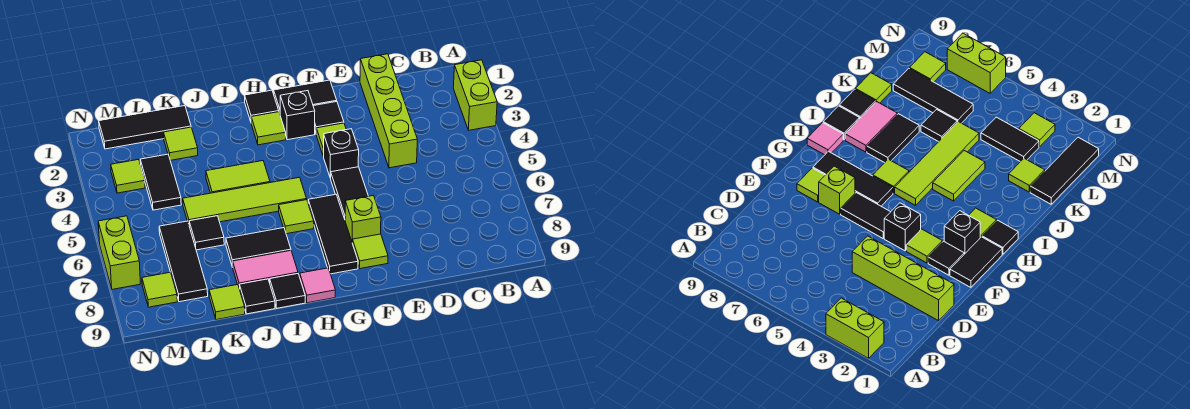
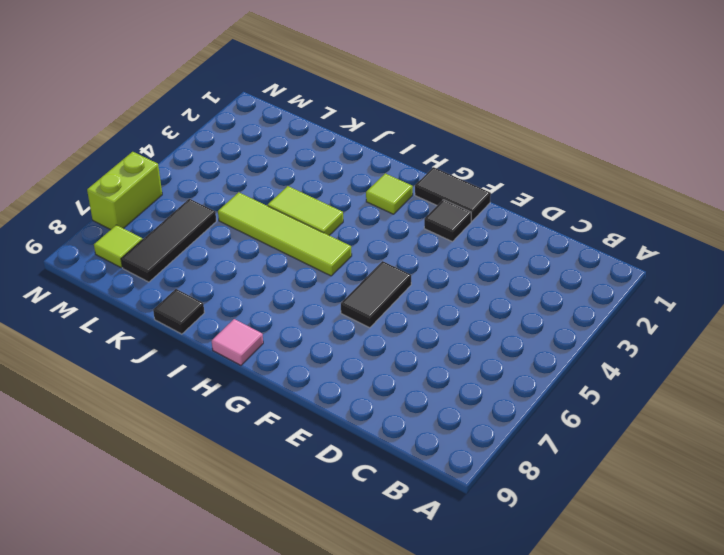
none -> lime brick A2:A3 level 1
none -> lime brick D1:D4 level 1
none -> lime tile F3 level 1
none -> black brick F4 level 1

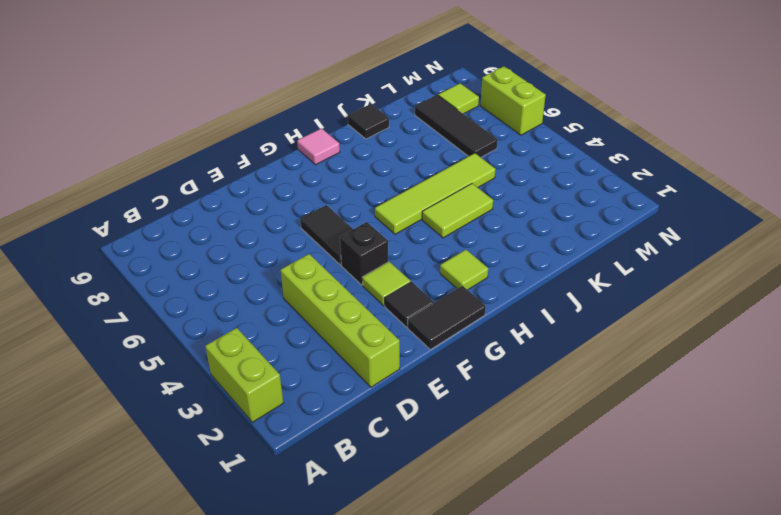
none -> lime brick F7 level 1
none -> lime tile F8 level 1
none -> black brick G2 level 1
none -> black tile G6:G8 level 1

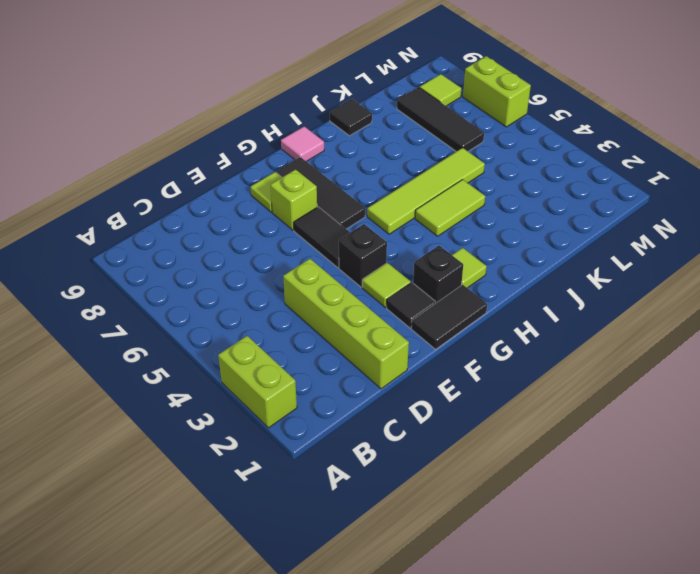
none -> black tile H1 level 1
none -> lime tile H6 level 1
none -> black tile I7:J7 level 1
none -> pink tile I8:J8 level 1

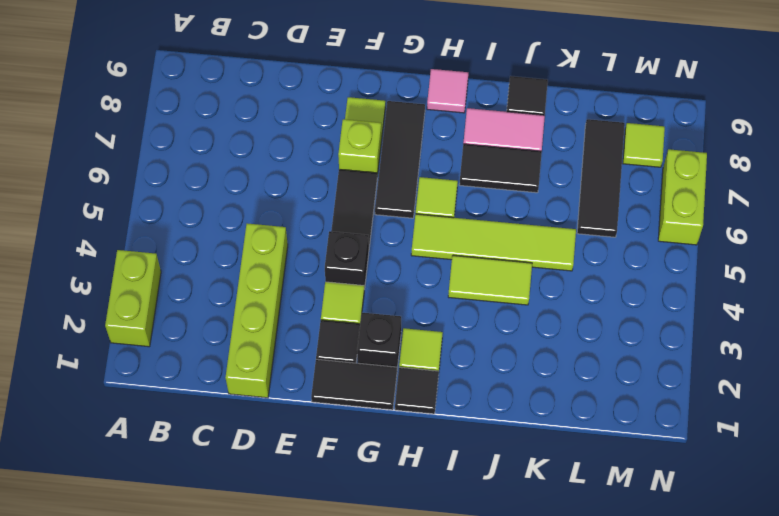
none -> black tile I9 level 1
none -> black tile K1:M1 level 1
none -> lime tile K2 level 1
none -> black tile K6 level 1

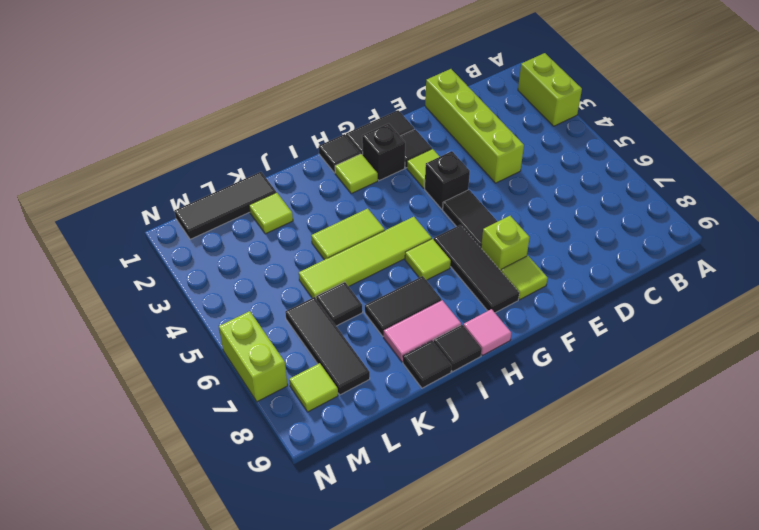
none -> lime tile K9 level 1
none -> black tile L3:L4 level 1
none -> lime tile M3 level 1

